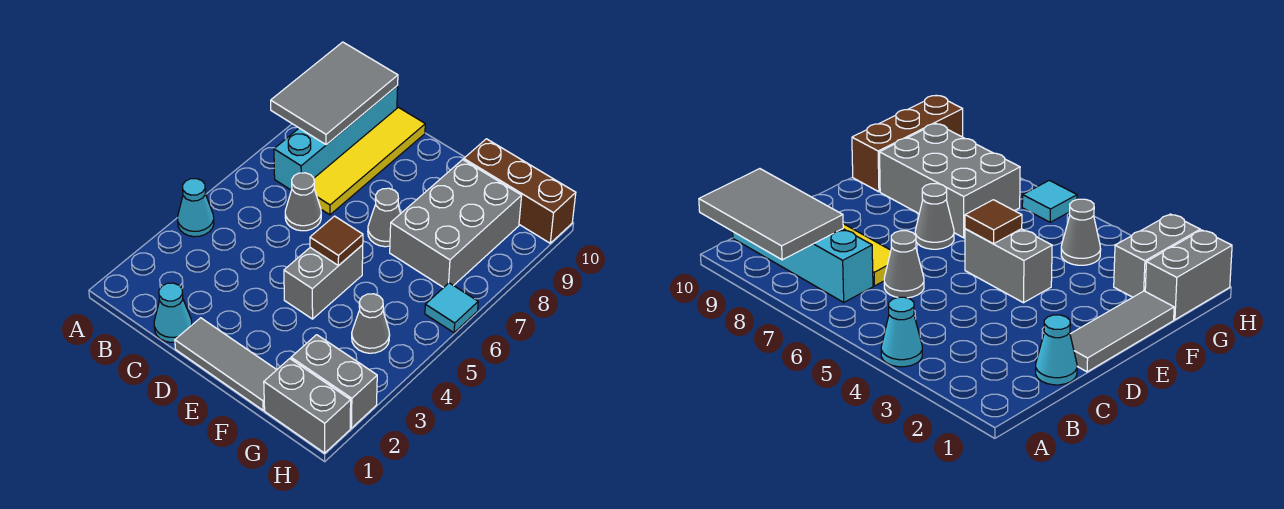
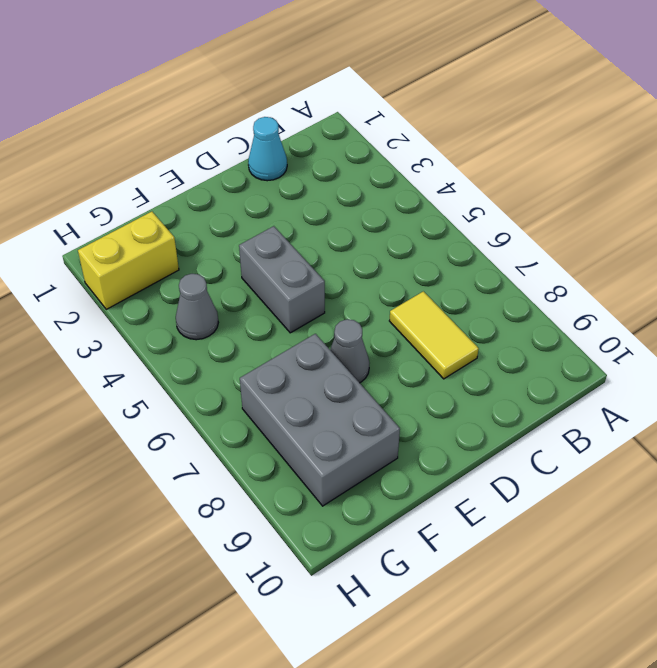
yellow tile C7:C8 level 1 -> yellow tile C7:C10 level 1
yellow brick G2:H2 level 1 -> grey brick G2:H2 level 1
none -> cyan cone A4 level 1
none -> cyan brick B7:B10 level 1
none -> grey cone C6 level 1

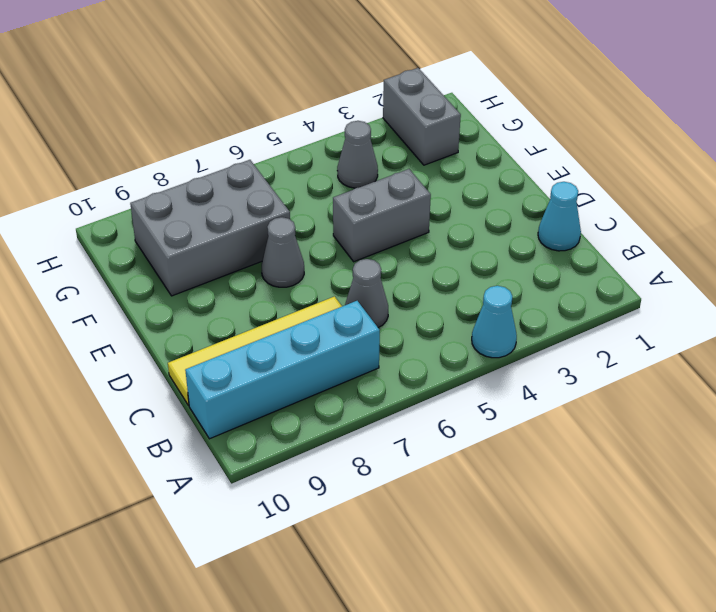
none -> grey tile D1:F1 level 1
none -> brown brick F10:H10 level 1
none -> grey brick G1:H1 level 1

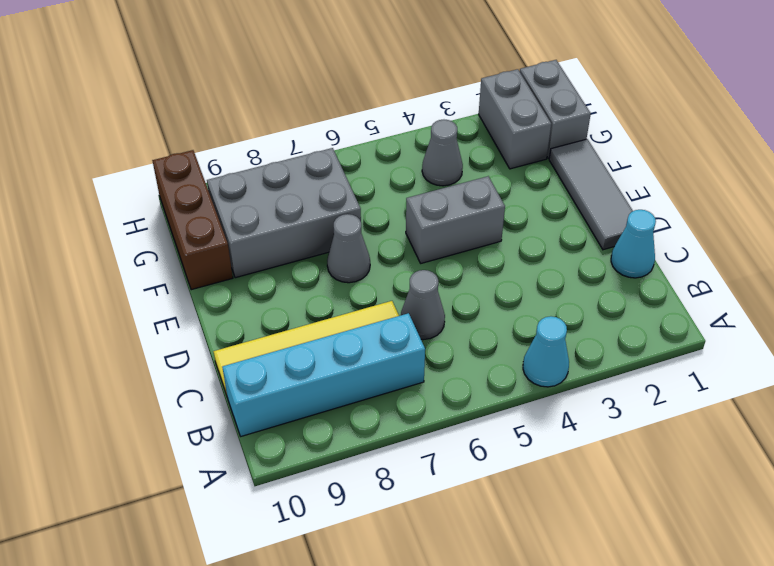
none -> cyan tile H6 level 1
none -> grey tile A8:B10 level 2
none -> brown tile E5 level 2

